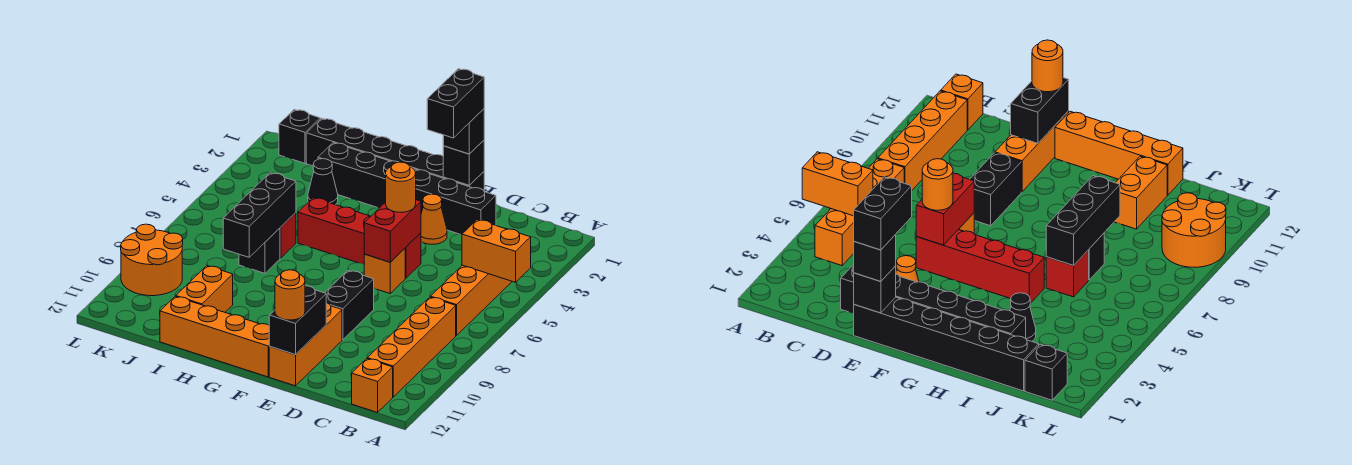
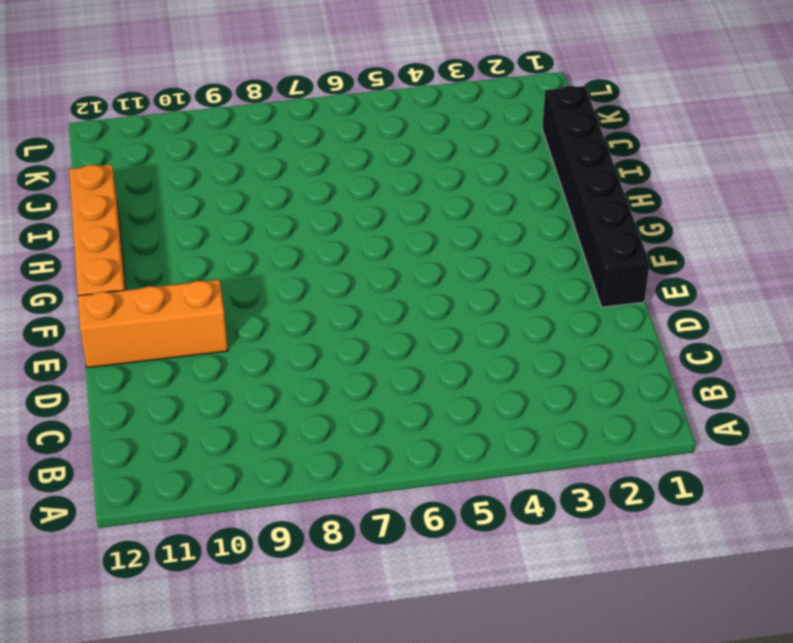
none -> orange brick B4:B7 level 1
none -> orange brick B8:B11 level 1
none -> orange brick B12 level 1

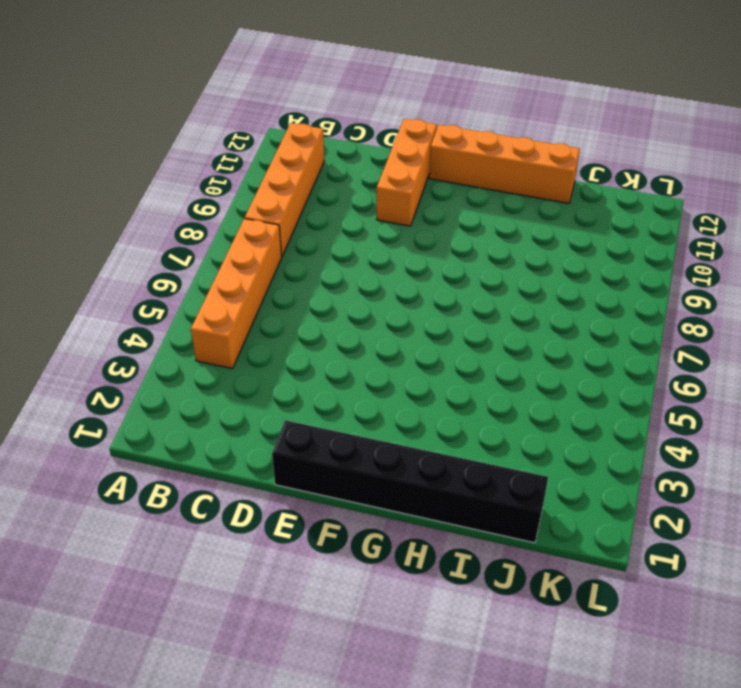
none -> orange brick B12 level 1
none -> black brick D2:I2 level 1
none -> orange cone E3 level 1

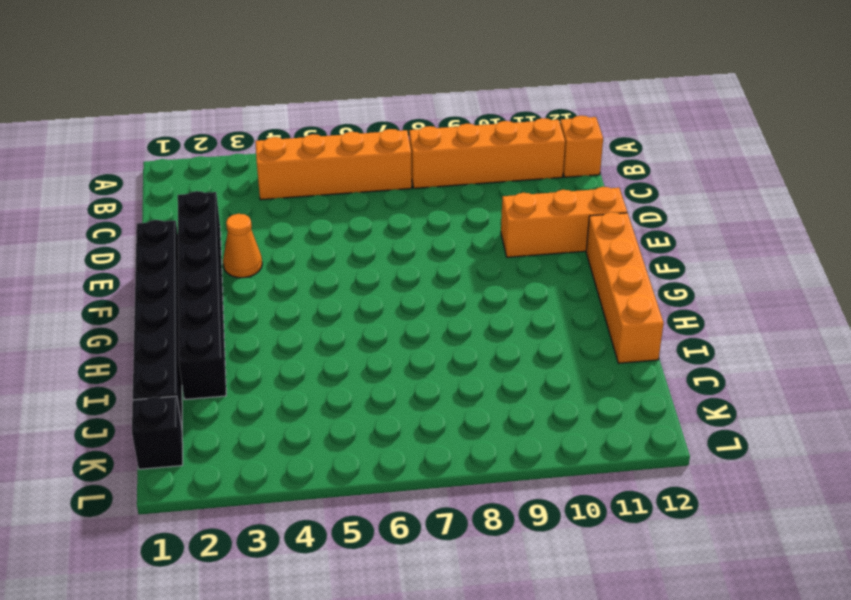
none -> red brick E5:H5 level 1
none -> orange brick E6 level 1
none -> black brick E8:E9 level 1

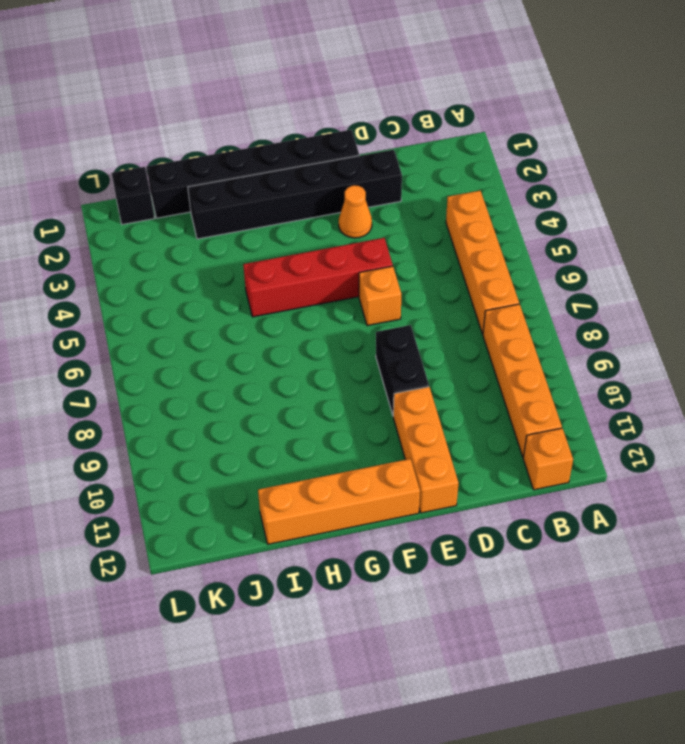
none -> black cone I3 level 1
none -> red brick I6 level 1
none -> black brick I7 level 1

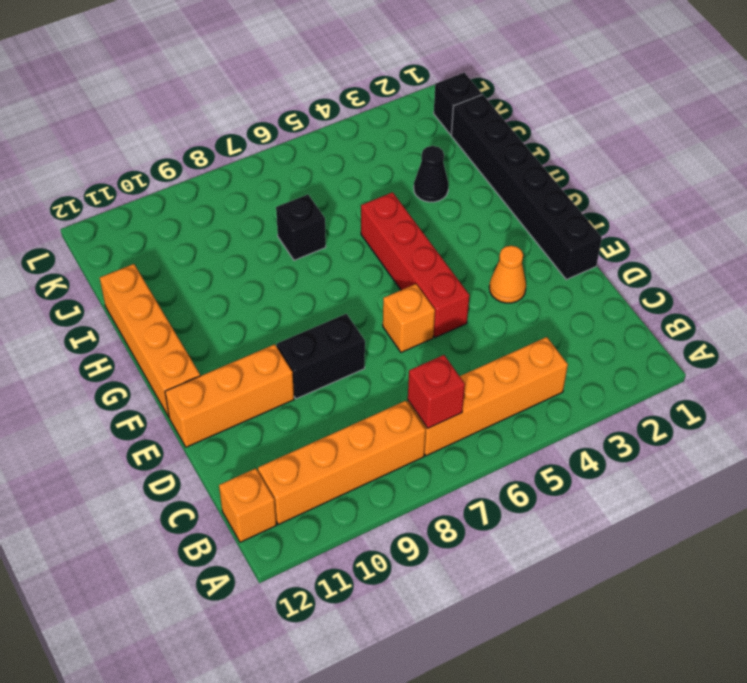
red brick B7 level 2 -> red brick I6 level 1
none -> black brick D2:I2 level 1
none -> orange brick I10:I11 level 1
none -> orange round brick K9:L10 level 1

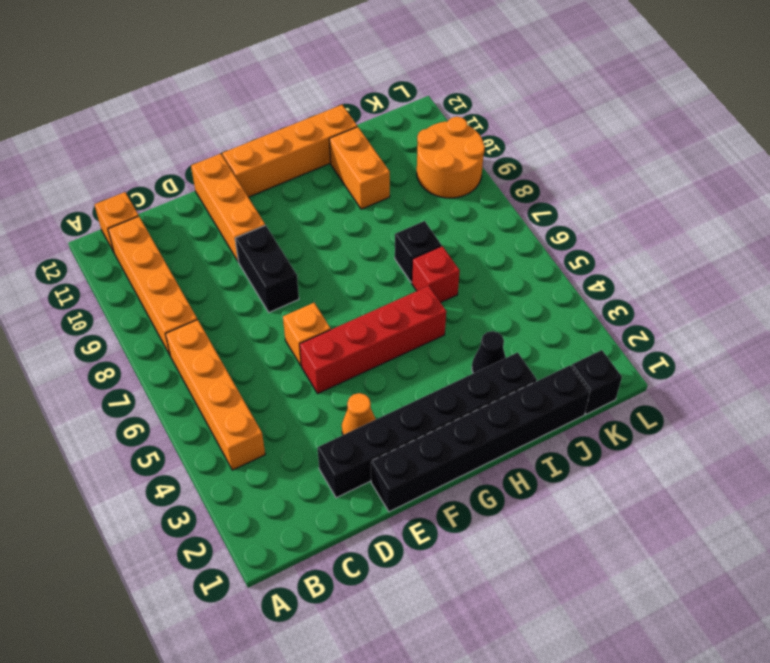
none -> orange brick A5:B5 level 2
none -> black brick E1 level 2
none -> red brick E5:E6 level 2

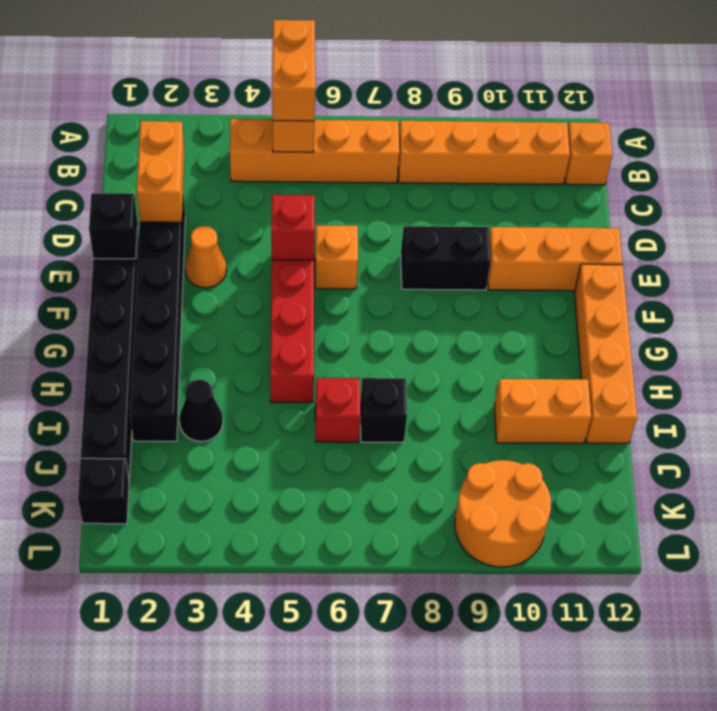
orange brick A5:B5 level 3 -> none
orange brick C2:D2 level 2 -> none
red brick E5 level 2 -> red brick E5:E6 level 2
none -> black brick E11:E12 level 2
none -> black brick I6:I8 level 2
none -> black brick E1 level 3

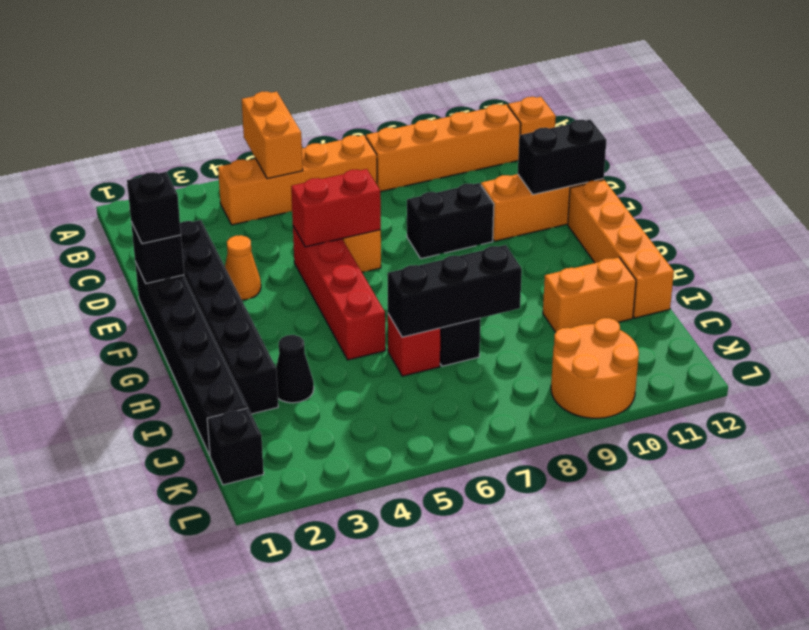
none -> orange round brick E5 level 3
none -> orange round brick E12 level 3
none -> black brick E1:E2 level 4

